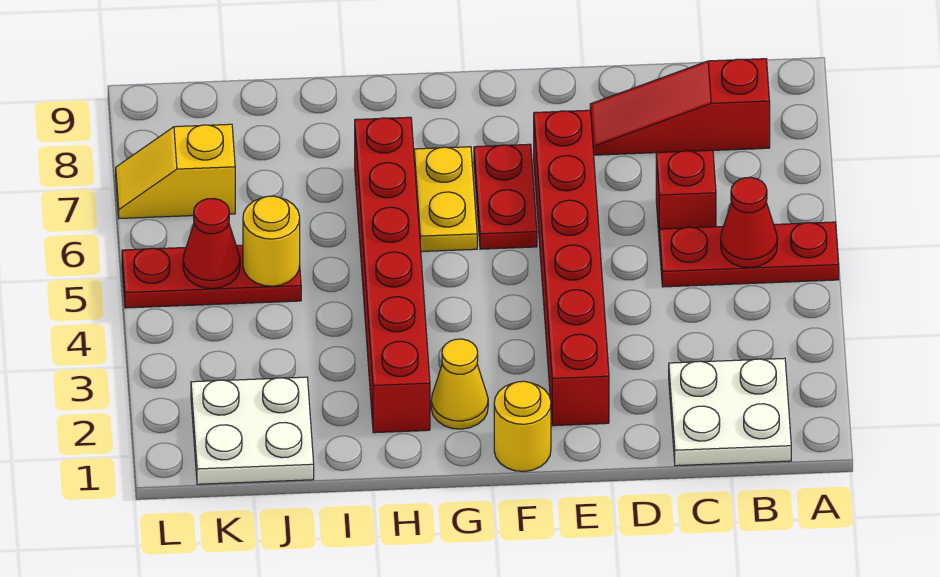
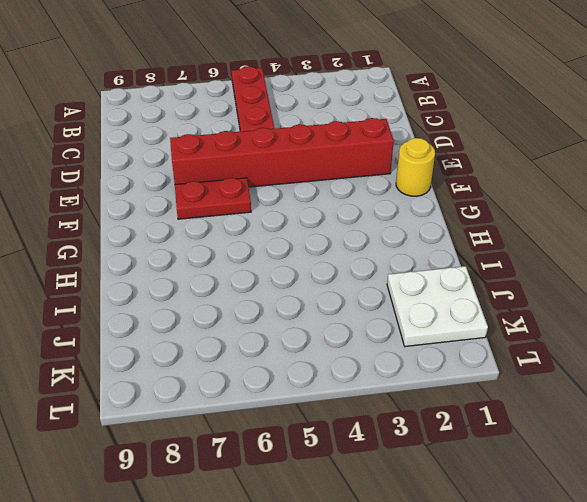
none -> white plate B1:C2 level 1
none -> red slope B8:D8 level 1 top B
none -> red brick C6 level 1

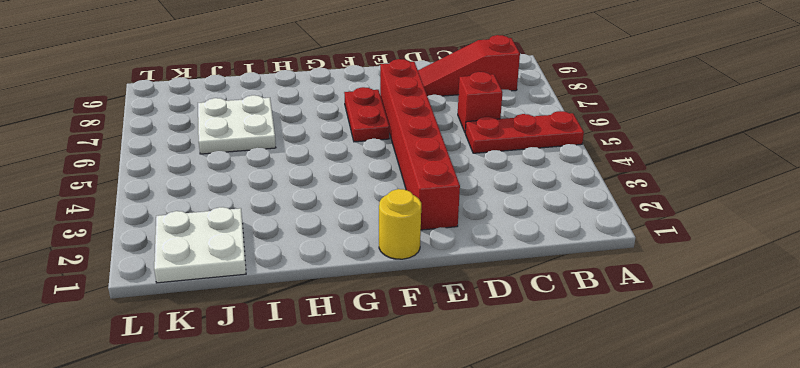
white plate I6:J7 level 1 -> white plate B1:C2 level 1
none -> yellow cone G2 level 1
none -> yellow plate G6:G7 level 1
none -> red brick H2:H7 level 1

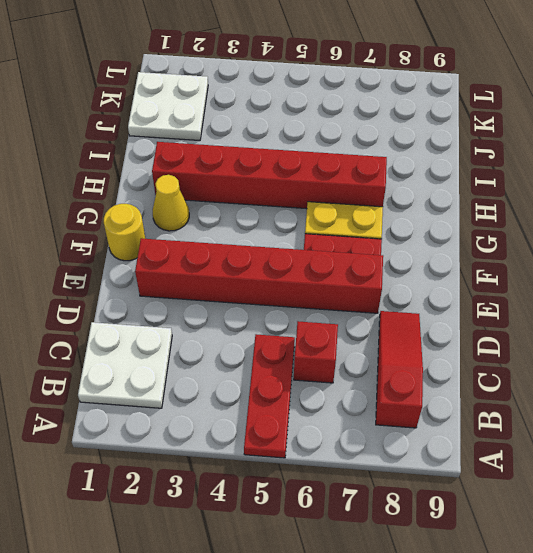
none -> red plate J5:L5 level 1
none -> yellow slope K7:L7 level 1 top K
none -> red cone B5 level 2

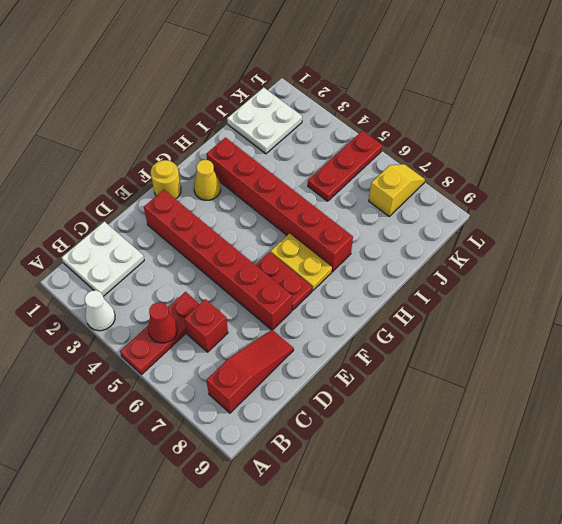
white cone A3 level 1 -> none
none -> yellow round brick J5 level 2
none -> red cone K5 level 2

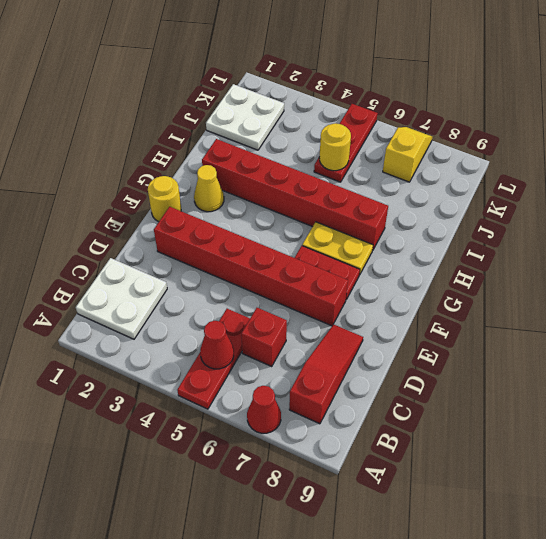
red cone A7 level 1 -> red cone K5 level 2

